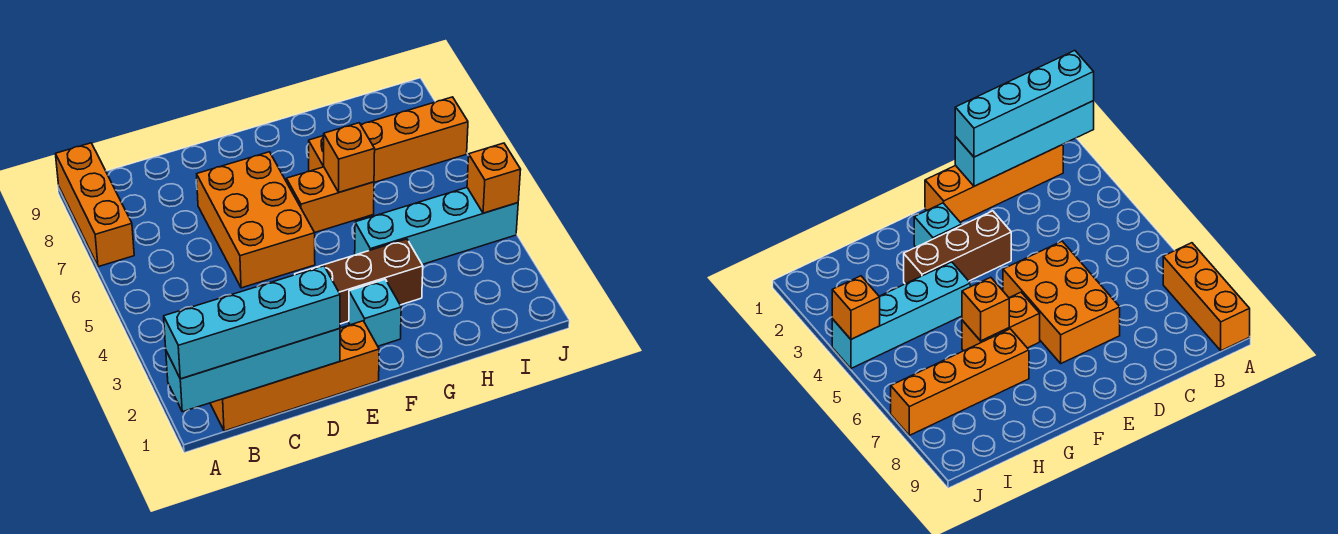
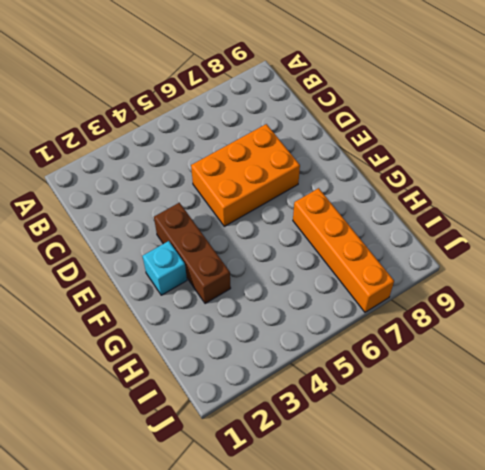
none -> orange brick A7:A9 level 1
none -> orange brick B1:E1 level 1
none -> orange brick F6:G6 level 1

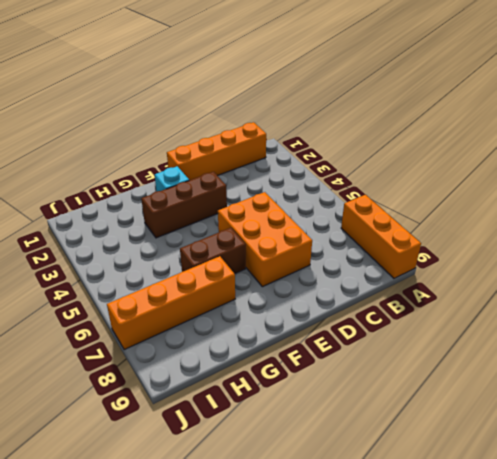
brown brick F6:G6 level 1 -> orange brick F6:G6 level 1
none -> cyan brick G4:J4 level 1
none -> cyan brick A1:D1 level 2
none -> orange brick G6 level 2

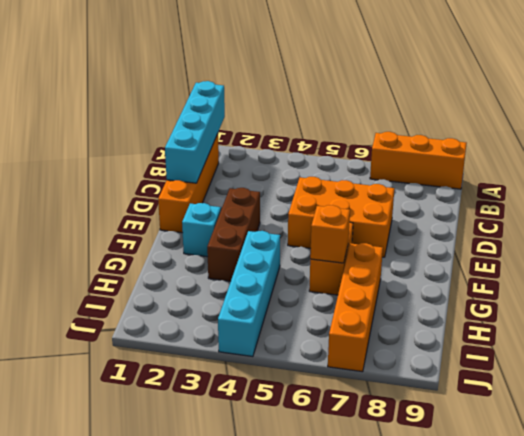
none -> orange brick J4 level 2
none -> cyan brick A1:D1 level 3

